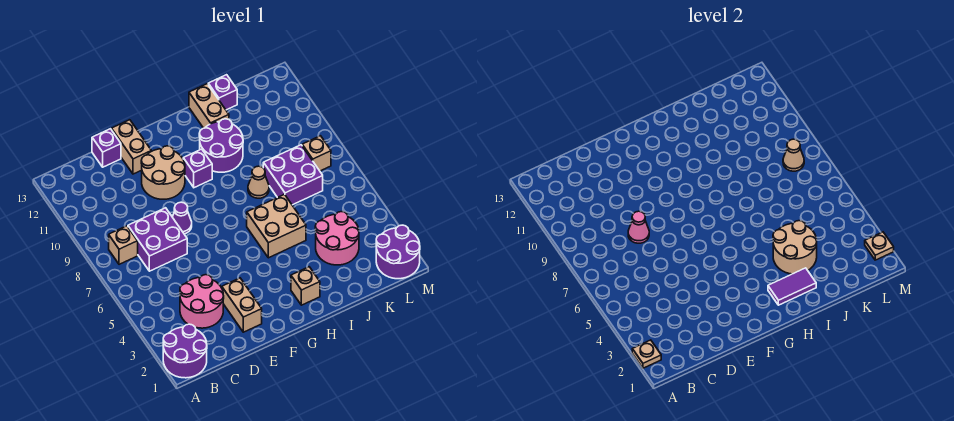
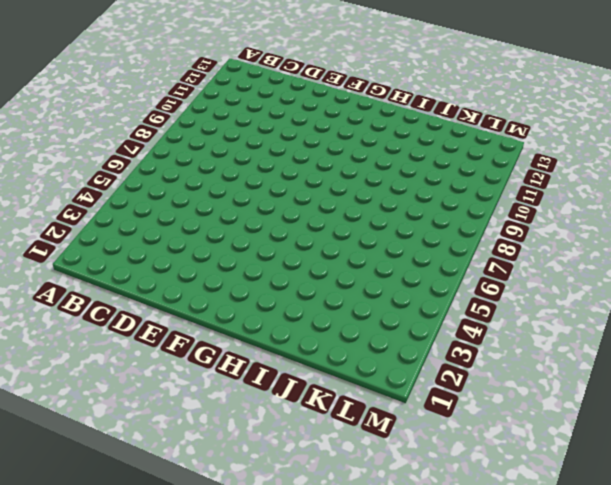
none -> purple round brick A1:B2 level 1
none -> tan brick B8 level 1
none -> pink round brick C3:D4 level 1

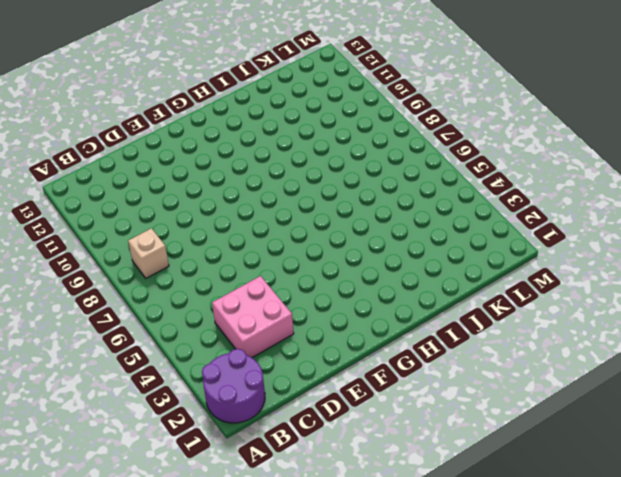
pink brick C3:D4 level 1 -> pink round brick C3:D4 level 1
none -> purple brick C7:D8 level 1
none -> purple brick D13 level 1
none -> tan brick E2:E3 level 1

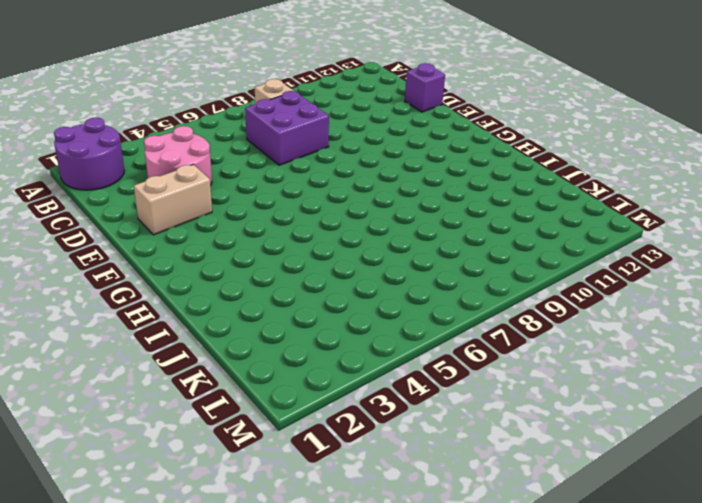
none -> purple cone E8 level 1
none -> tan round brick E10:F11 level 1
none -> tan brick E12:E13 level 1

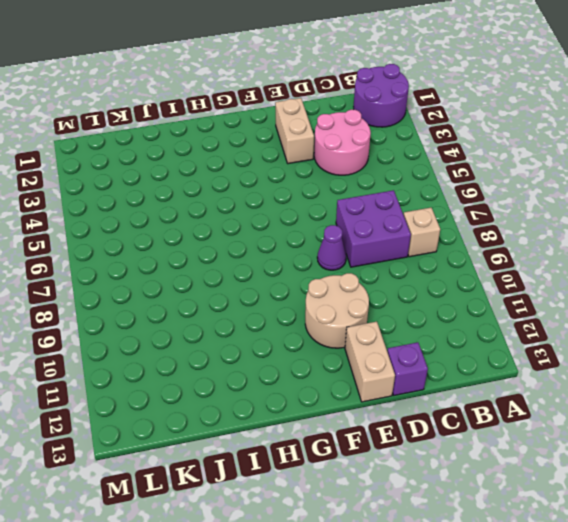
none -> purple brick G10 level 1
none -> tan brick H2 level 1
none -> tan brick H5:I6 level 1

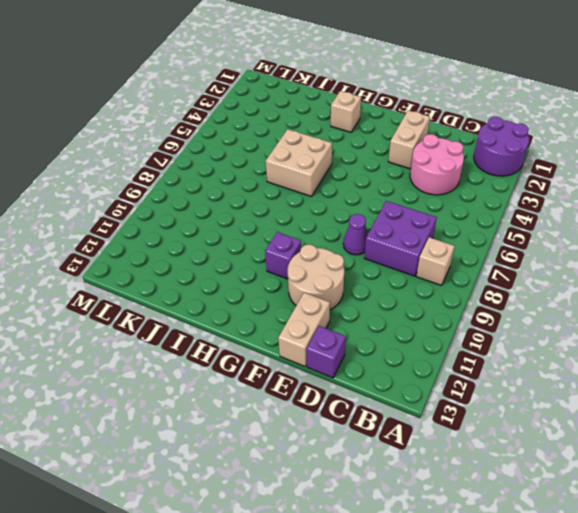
none -> purple round brick H10:I11 level 1
none -> tan cone I8 level 1
none -> tan brick I12:I13 level 1

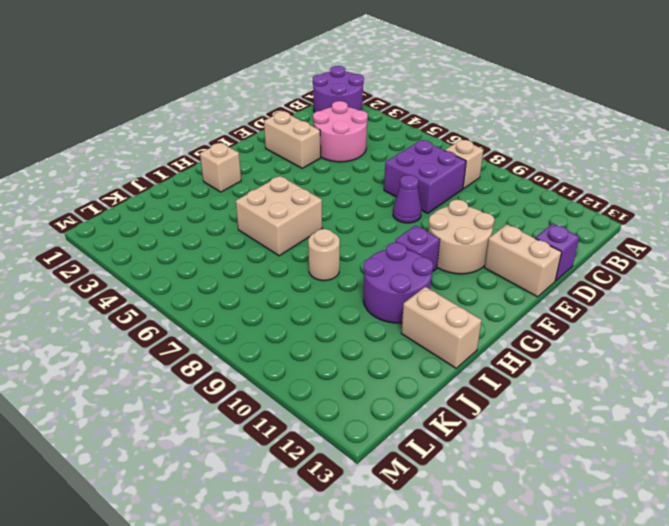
tan round brick I8 level 1 -> tan cone I8 level 1
none -> pink round brick J3:K4 level 1
none -> purple brick J7:K8 level 1
none -> purple brick J13 level 1

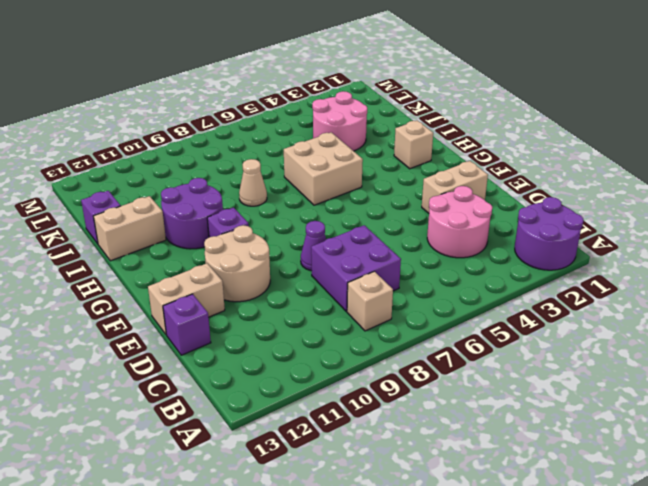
none -> purple brick J7:K8 level 1
none -> purple round brick L1:M2 level 1
none -> tan brick L8 level 1

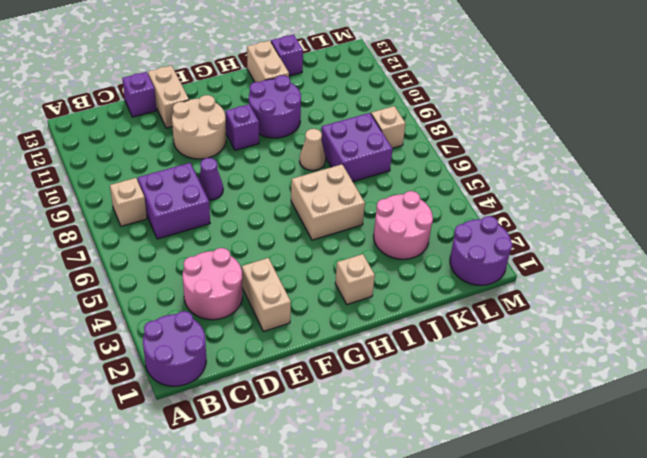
none -> tan plate A2 level 2
none -> pink cone D8 level 2
none -> purple tile H2:I2 level 2

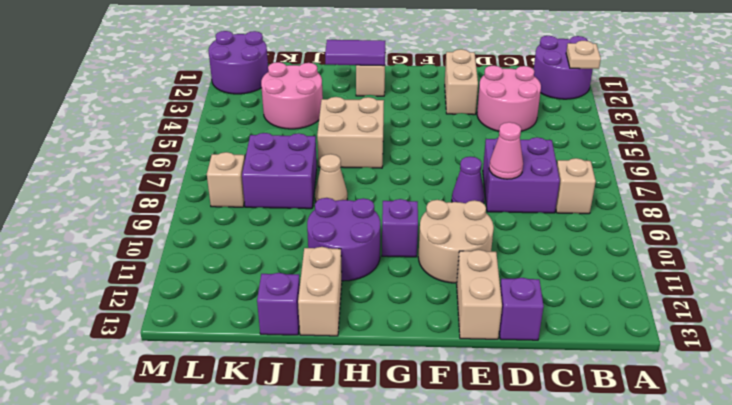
none -> tan round brick I3:J4 level 2
none -> tan cone L8 level 2
none -> tan plate M2 level 2

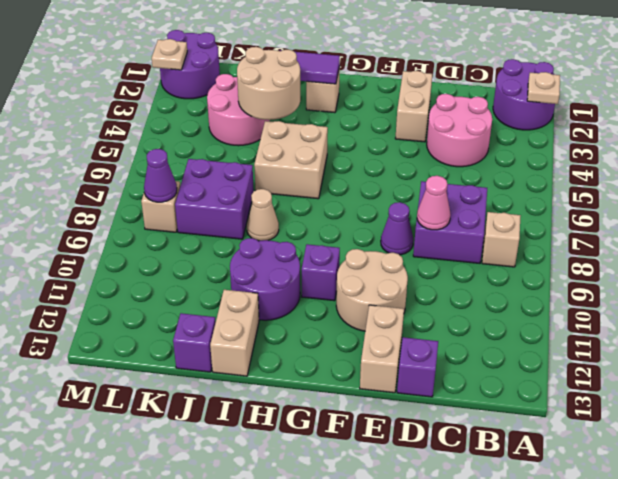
purple cone L8 level 2 -> tan cone L8 level 2

